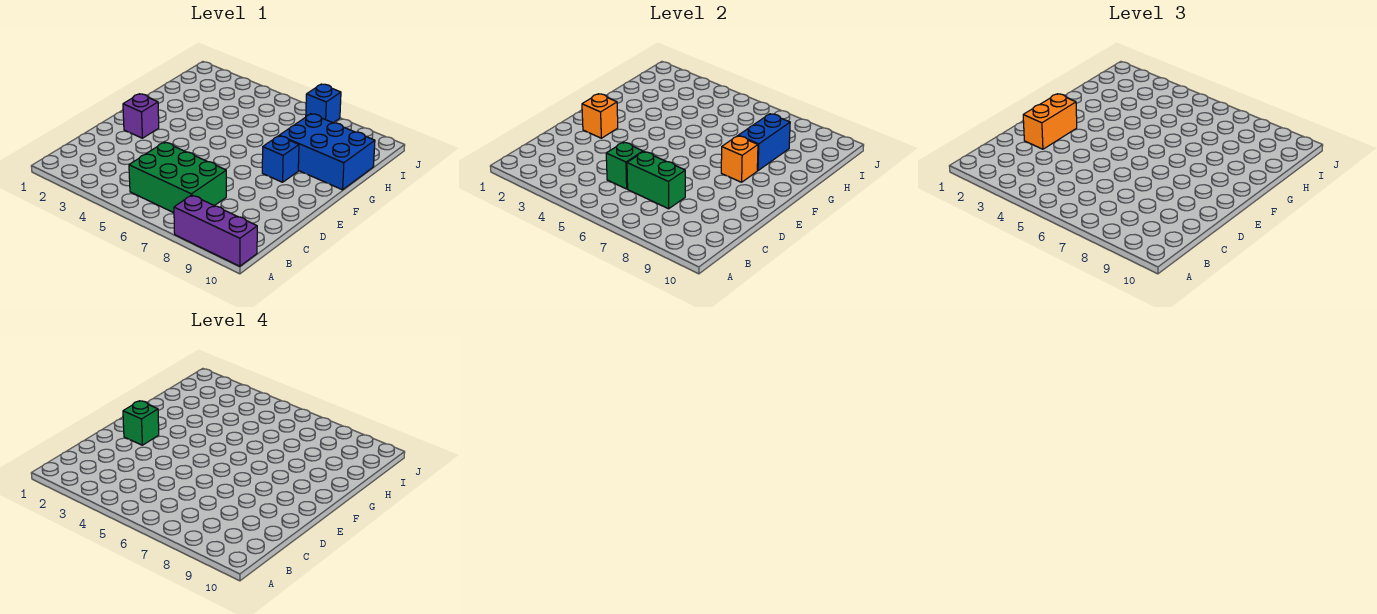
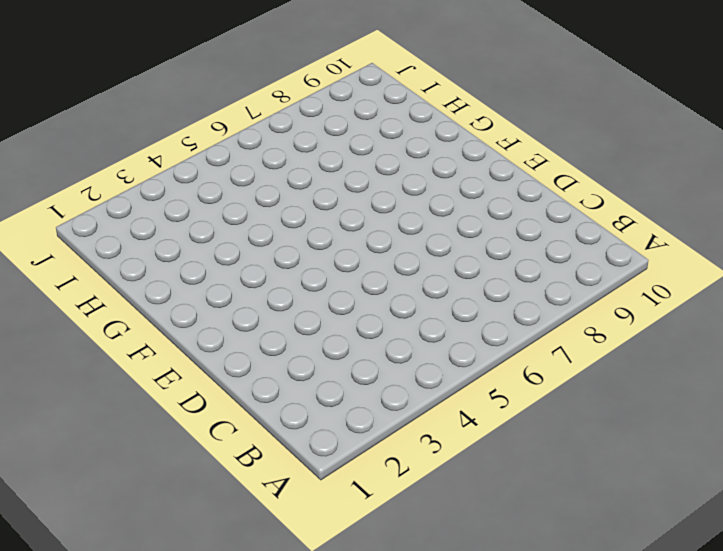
none -> purple brick A8:A10 level 1
none -> green brick B5:C7 level 1
none -> purple brick E2 level 1

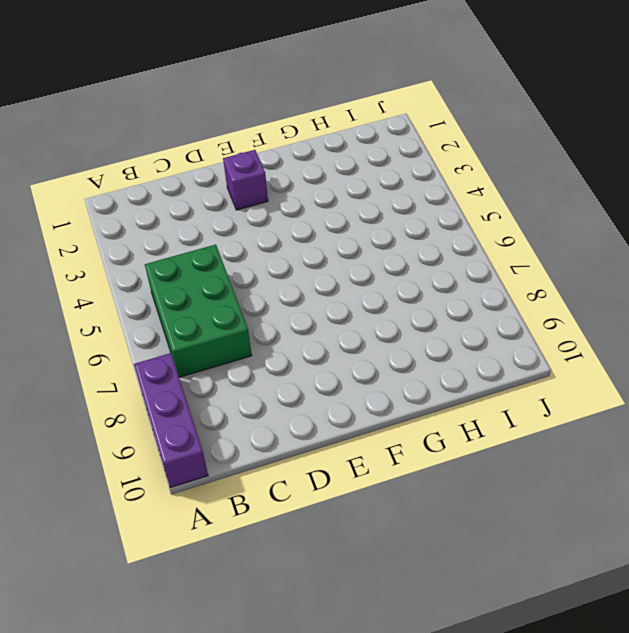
none -> blue brick F8 level 1
none -> blue brick G8:H10 level 1
none -> blue brick J7 level 1

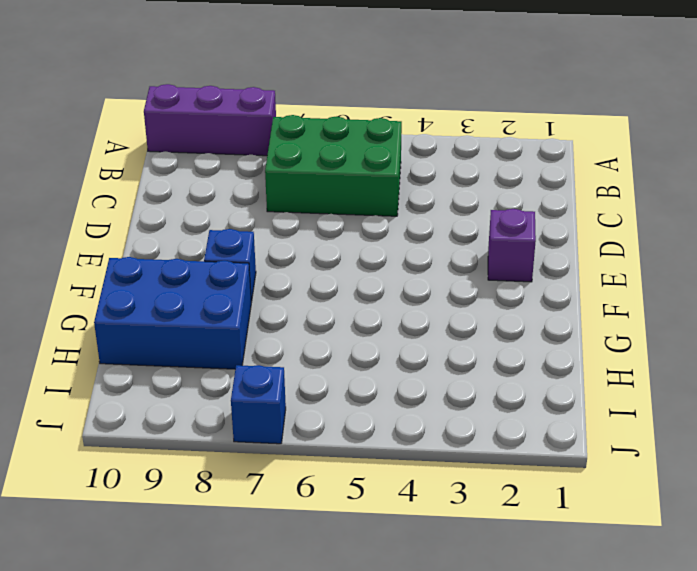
none -> green brick C5 level 2
none -> green brick C6:C7 level 2
none -> orange brick E2 level 2

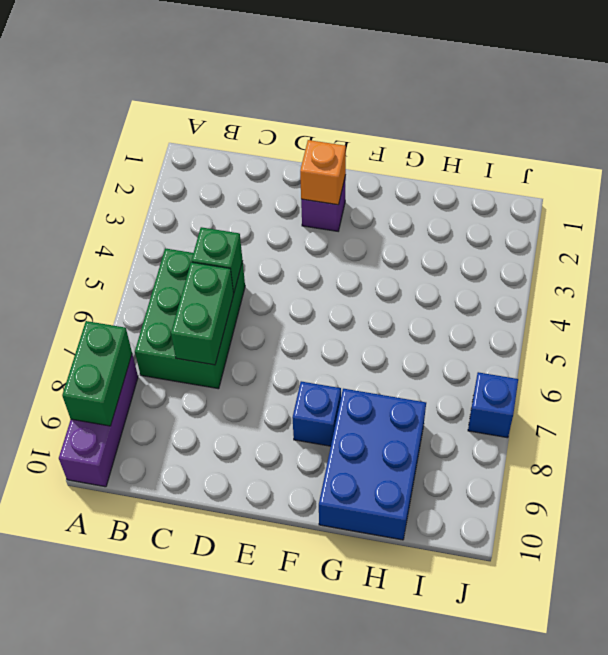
green brick A8:A9 level 2 -> none
none -> orange brick F8 level 2
none -> blue brick G8:H8 level 2
none -> orange brick D2:E2 level 3

